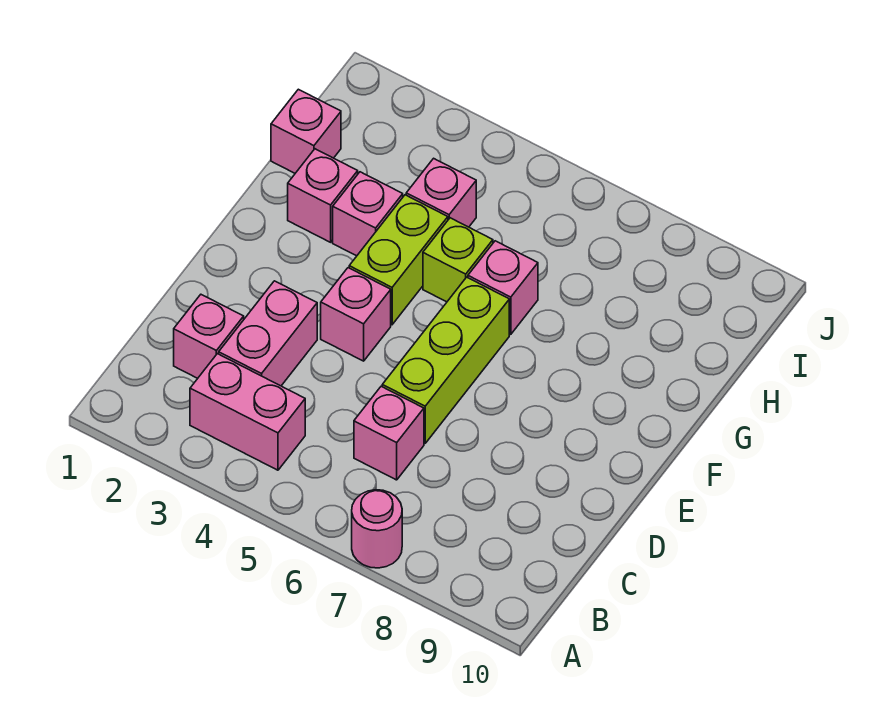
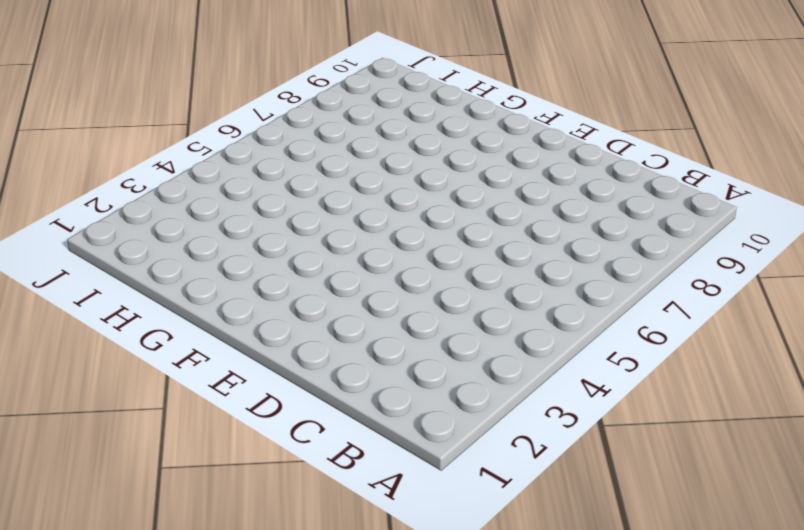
none -> pink round brick A7 level 1
none -> pink brick B3:B4 level 1
none -> pink brick C2 level 1

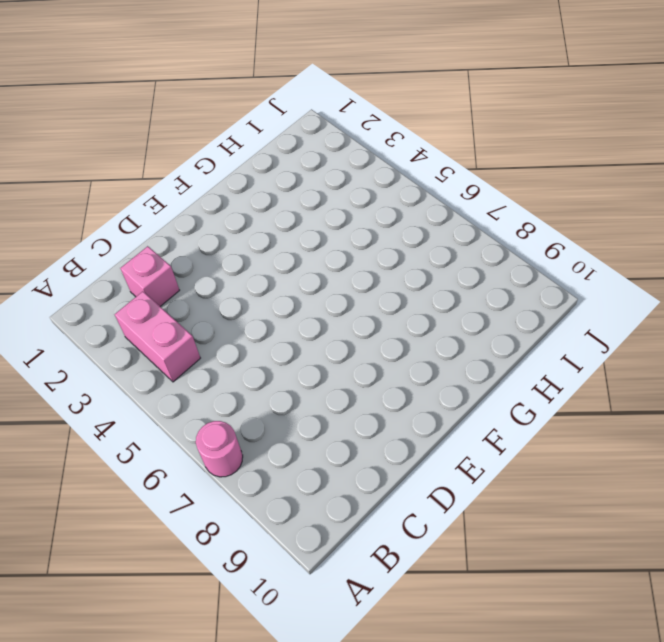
none -> pink brick C3:D3 level 1
none -> pink brick C6 level 1
none -> lime brick D6:F6 level 1

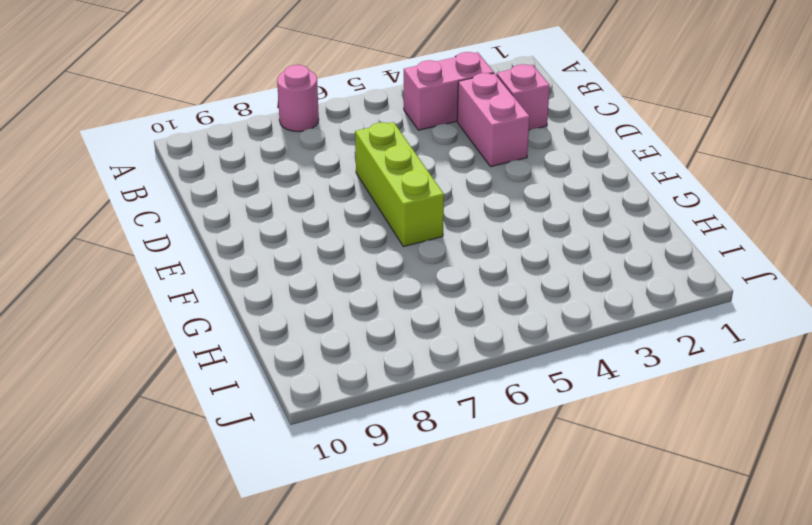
none -> pink brick C6 level 1
none -> pink brick E4 level 1
none -> lime brick F4:G4 level 1

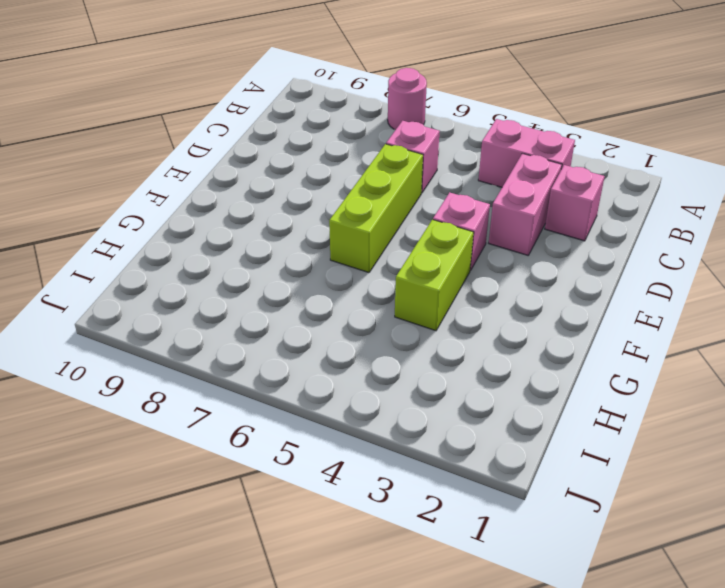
none -> pink brick G2 level 1
none -> pink brick G3 level 1
none -> lime brick G5 level 1

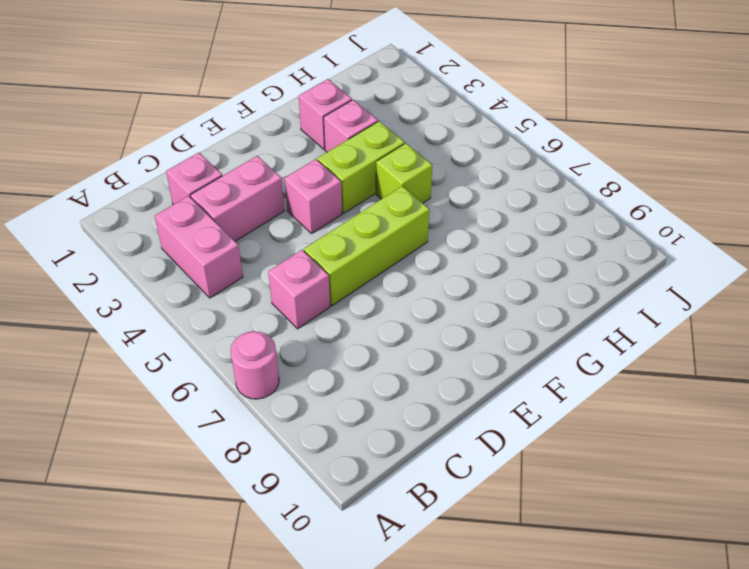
none -> pink brick G6 level 1
none -> pink brick H1 level 1
none -> pink brick H4 level 1

